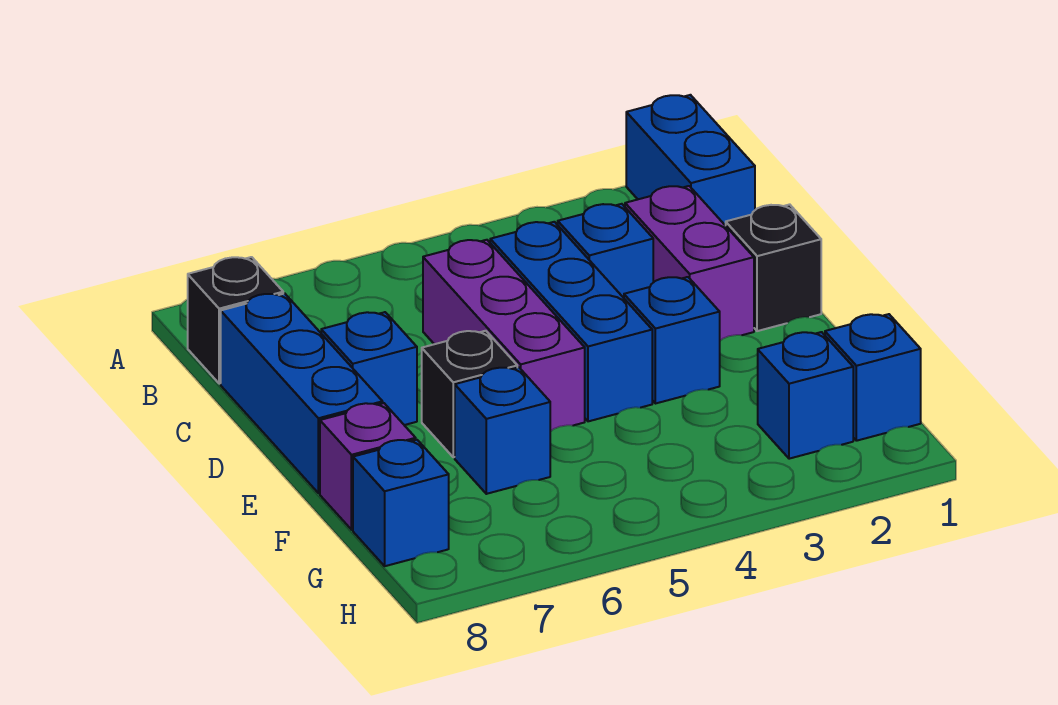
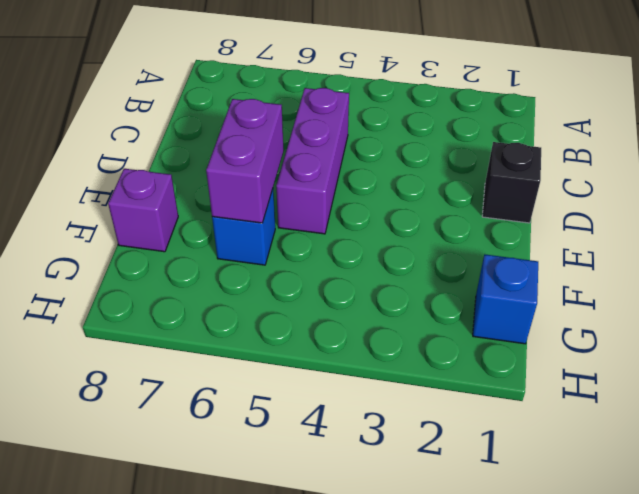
purple brick E6:F6 level 2 -> purple brick C2:D2 level 1
none -> blue brick A1:B1 level 1
none -> black brick B8 level 1
none -> blue brick C3 level 1

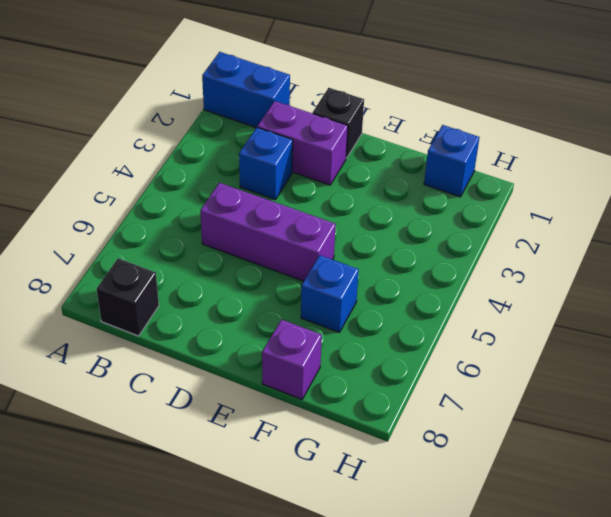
none -> blue brick C4:E4 level 1
none -> blue brick C8:E8 level 1
none -> blue brick D7 level 1

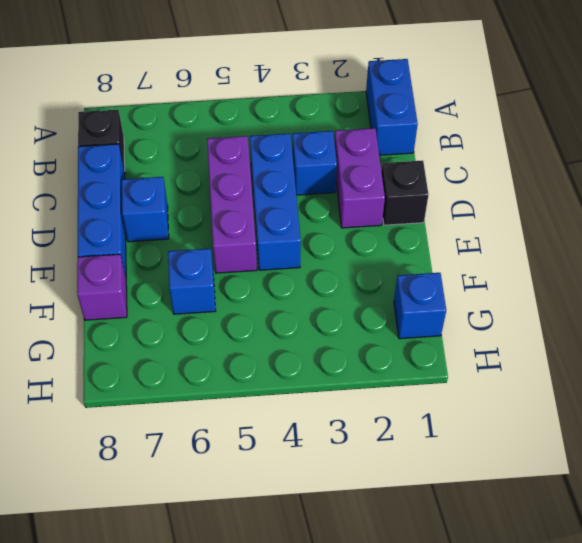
none -> blue brick E3 level 1
none -> black brick E6 level 1
none -> blue brick G2 level 1

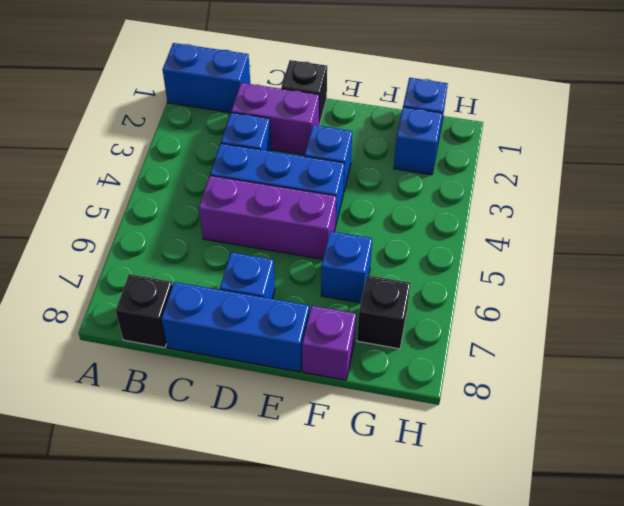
black brick G7 level 1 -> black brick E6 level 1
none -> blue brick G8 level 1

